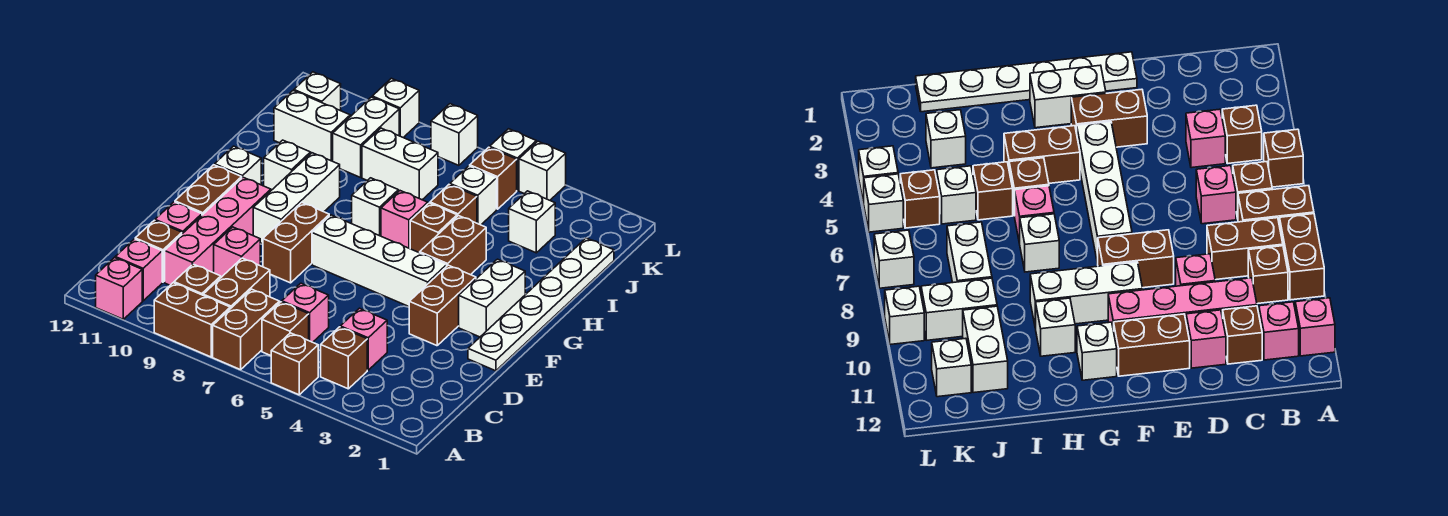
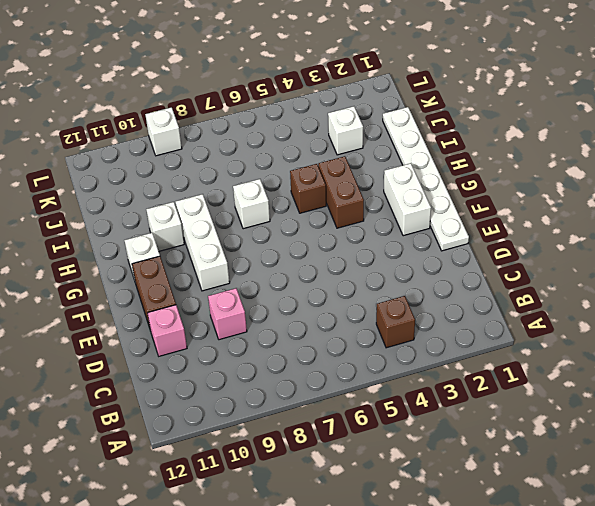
none -> brown brick A5 level 1
none -> brown brick A7:B7 level 1
none -> brown brick A8:A9 level 1
none -> pink brick A11 level 1

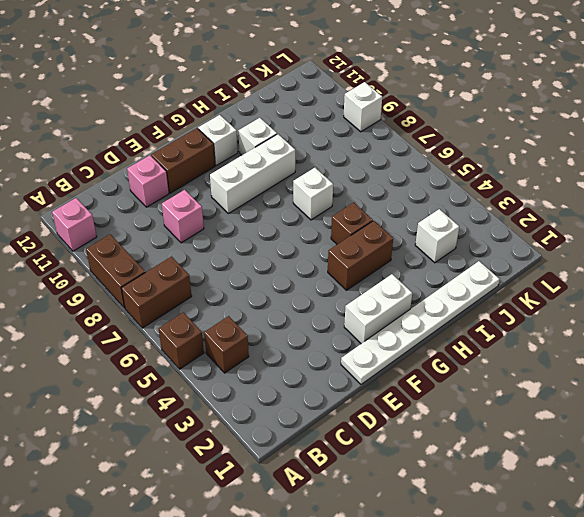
none -> brown brick B6 level 1
none -> brown brick B8:C8 level 1
none -> brown brick B9 level 1
none -> pink brick B11 level 1

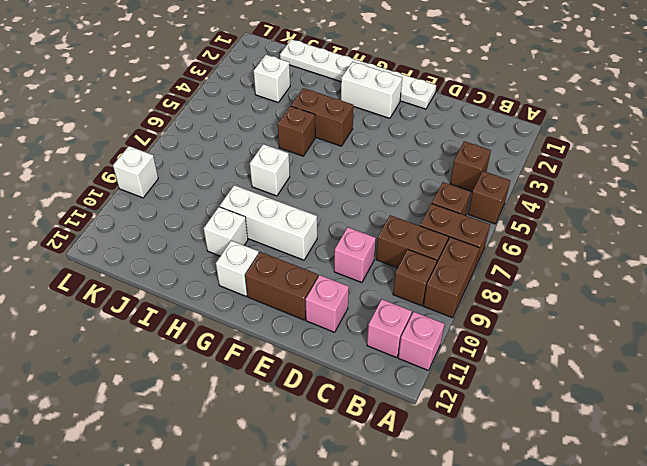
none -> pink brick C4 level 1
none -> pink brick C6 level 1
none -> pink brick C10:F10 level 1
none -> brown brick C11 level 1

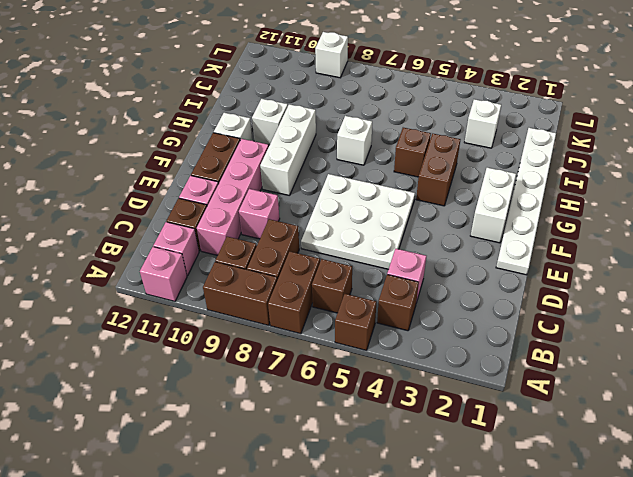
white plate D5:F7 level 1 -> white brick F4:F7 level 1
none -> pink brick C6 level 1
none -> brown brick E3:F3 level 1
none -> brown brick E8:F8 level 1
none -> pink brick H6 level 1

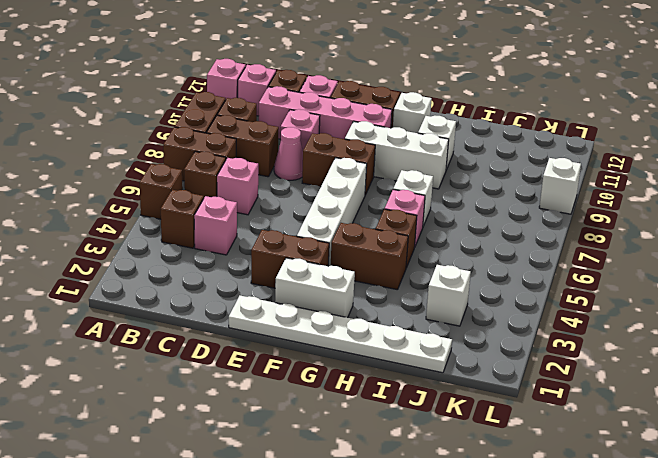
pink cone D8 level 1 -> none
none -> brown brick I5 level 1
none -> white brick J5 level 1
none -> white brick J7:J8 level 1
none -> white brick J9:K9 level 1

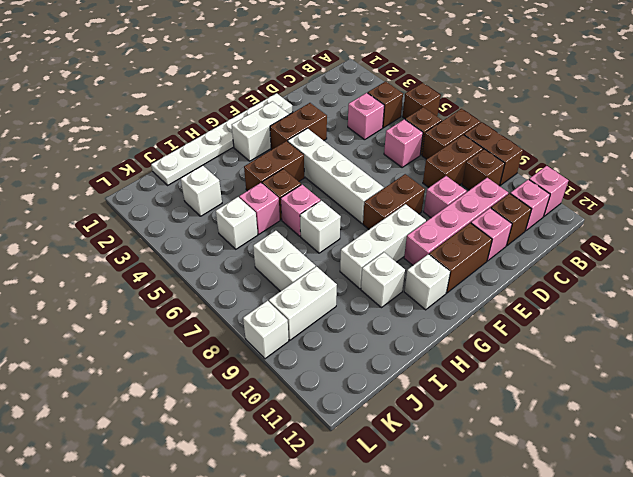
pink brick I5 level 1 -> brown brick I5 level 1
none -> white brick J10:J11 level 1
none -> brown brick K5 level 1
none -> white brick K11 level 1
none -> white brick L4 level 1

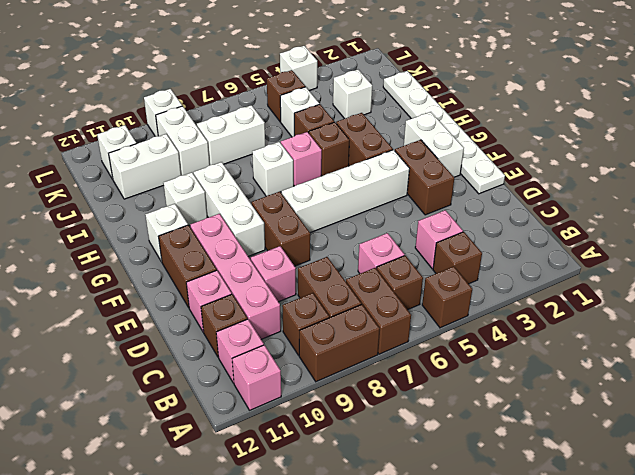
none -> white brick L5 level 1
none -> white brick L7 level 1

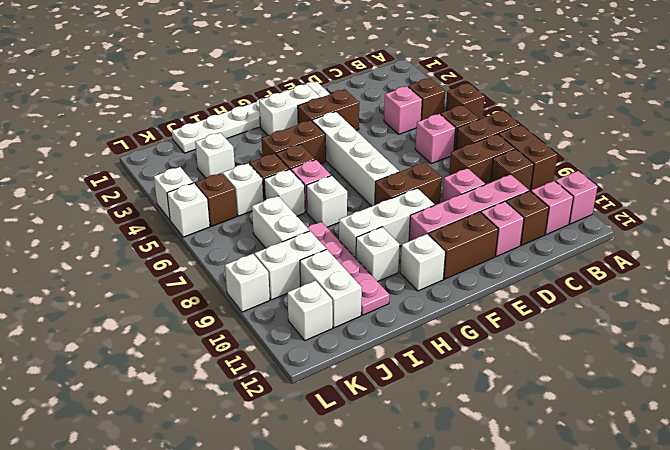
white brick I6 level 1 -> white brick L7 level 1
pink plate I8:I11 level 1 -> none

